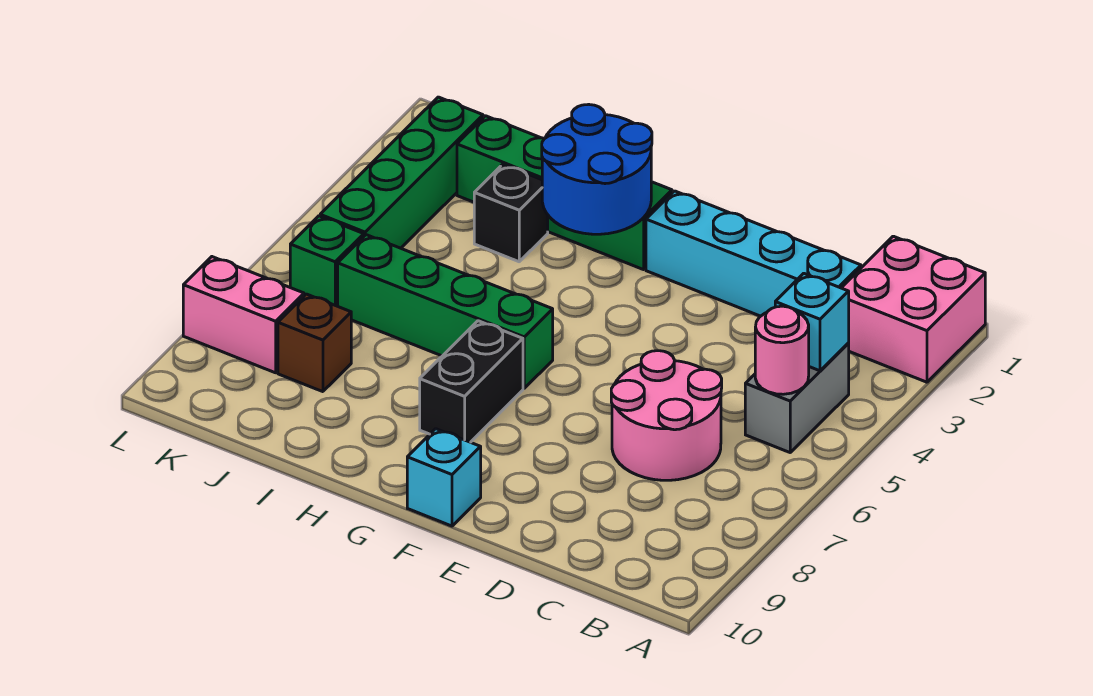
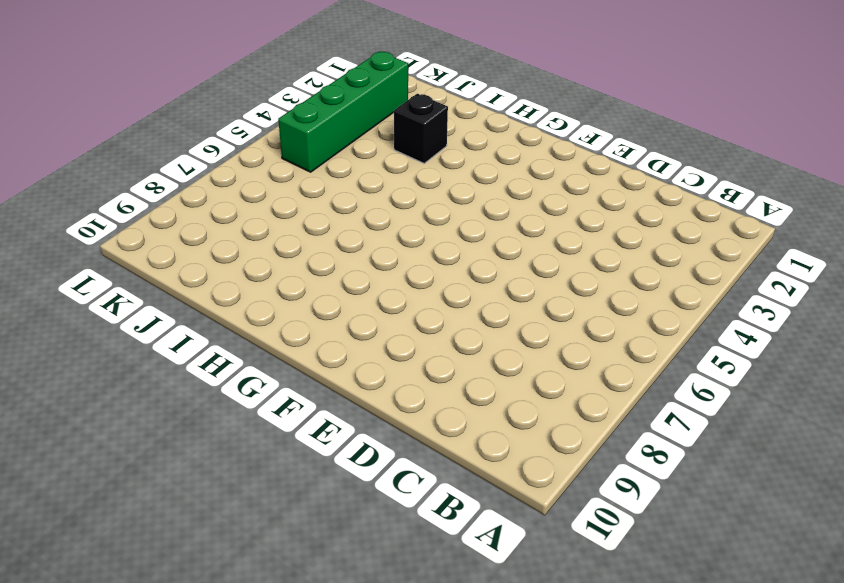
none -> pink brick A1:B2 level 1
none -> grey brick B4:B5 level 1
none -> cyan brick C2:F2 level 1

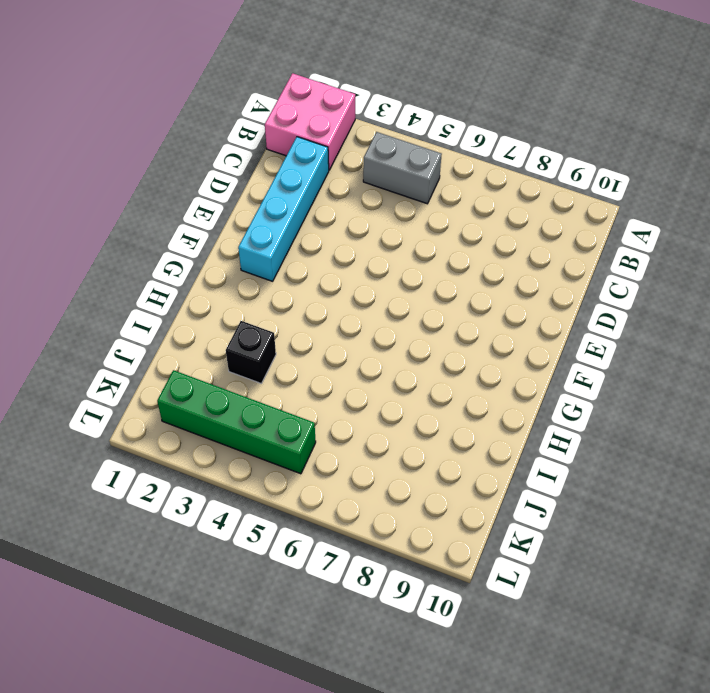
none -> pink round brick C6:D7 level 1
none -> cyan brick F10 level 1
none -> green brick G2:J2 level 1

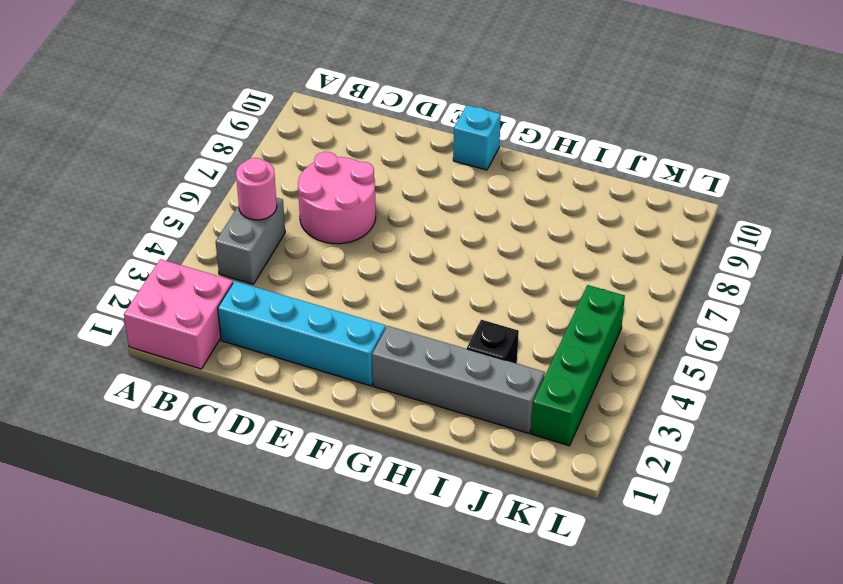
grey brick G2:J2 level 1 -> green brick G2:J2 level 1
none -> green brick G6:J6 level 1
none -> black brick G7:G8 level 1
none -> brown brick J8 level 1

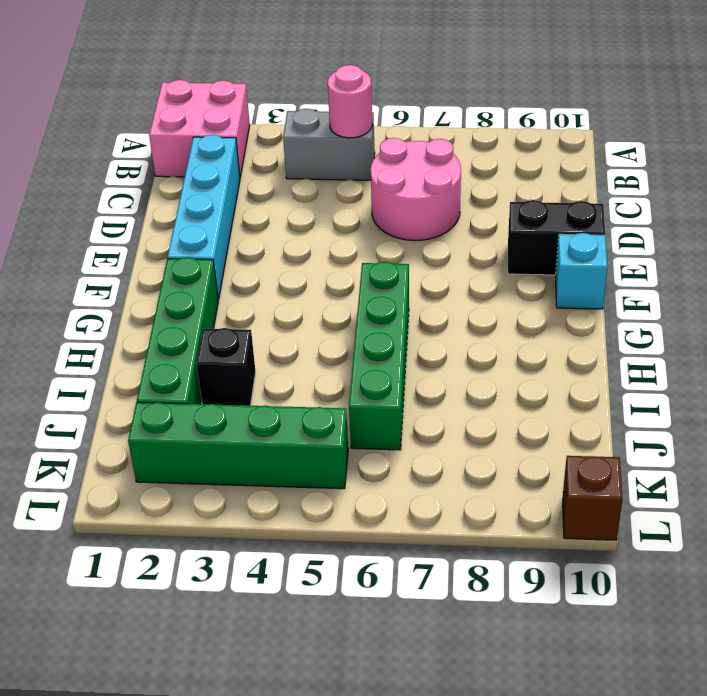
black brick E9:E10 level 1 -> black brick G7:G8 level 1
brown brick L10 level 1 -> brown brick J8 level 1
none -> green brick K6 level 1
none -> pink brick K8:L8 level 1
none -> cyan brick B4 level 2

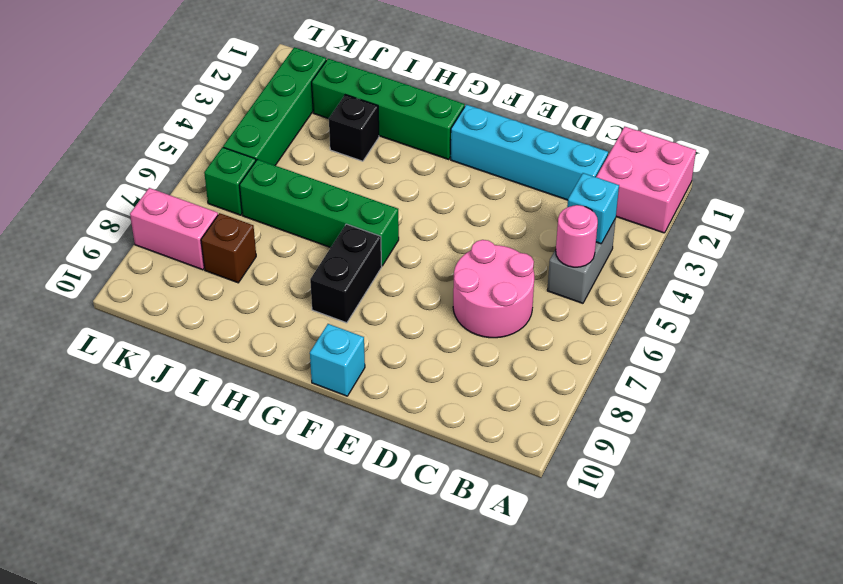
none -> blue round brick G2:H3 level 2

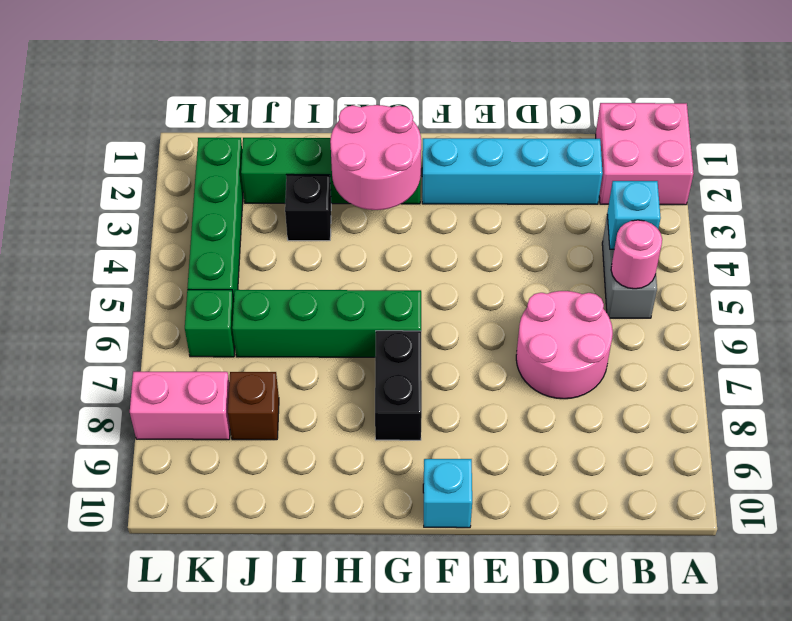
pink round brick G2:H3 level 2 -> blue round brick G2:H3 level 2

